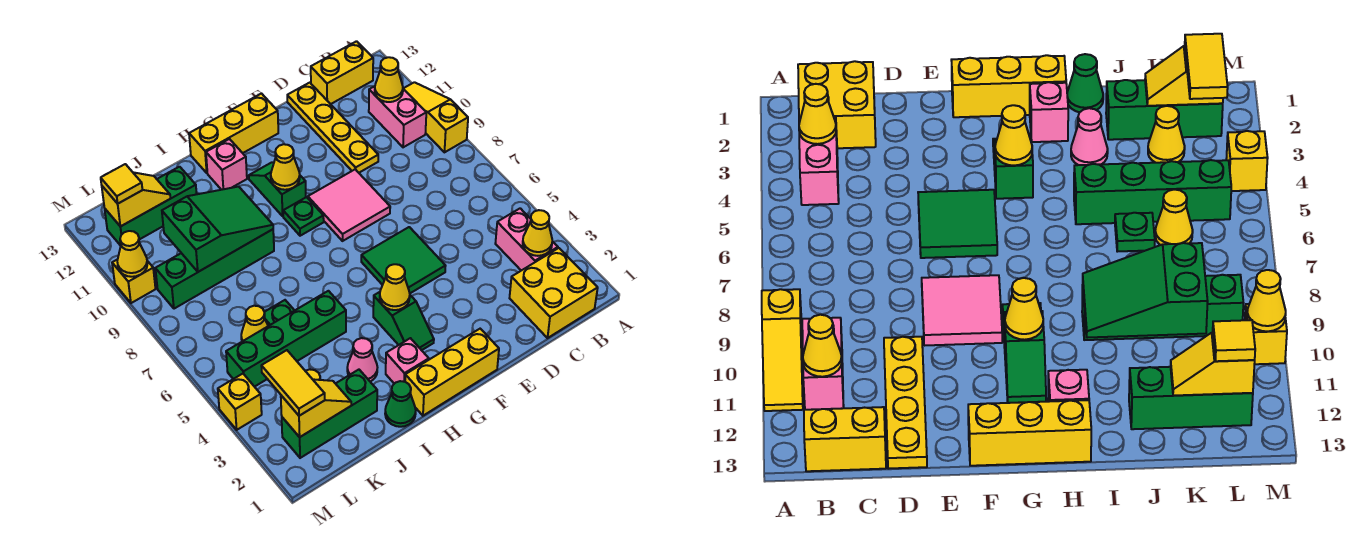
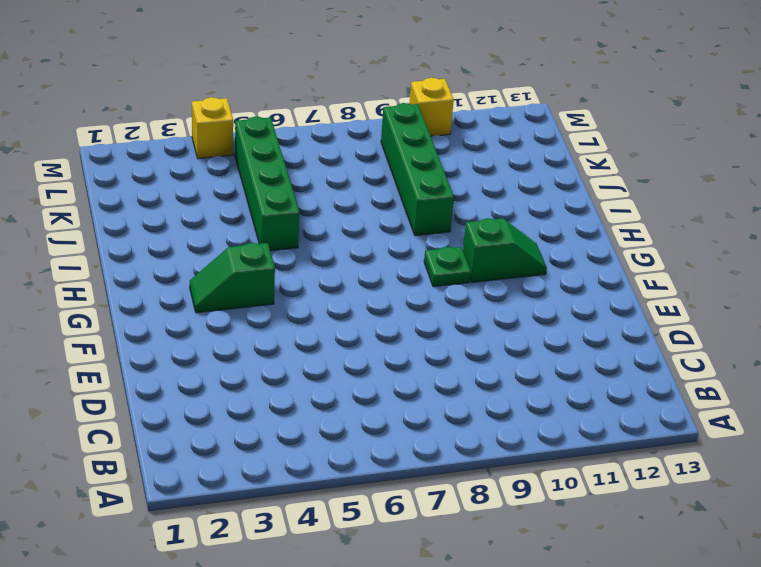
none -> yellow slope A9:A11 level 1 top 9
none -> yellow brick B1:C2 level 1
none -> pink brick B3:B4 level 1
none -> pink brick B10:B11 level 1

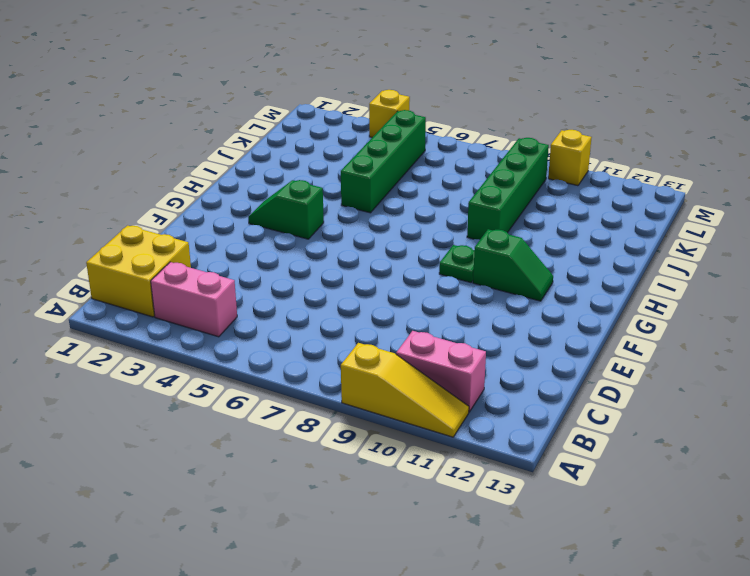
none -> yellow brick B13:C13 level 1
none -> yellow plate D10:D13 level 1
none -> green tile E5:F6 level 1
none -> pink tile E8:F9 level 1

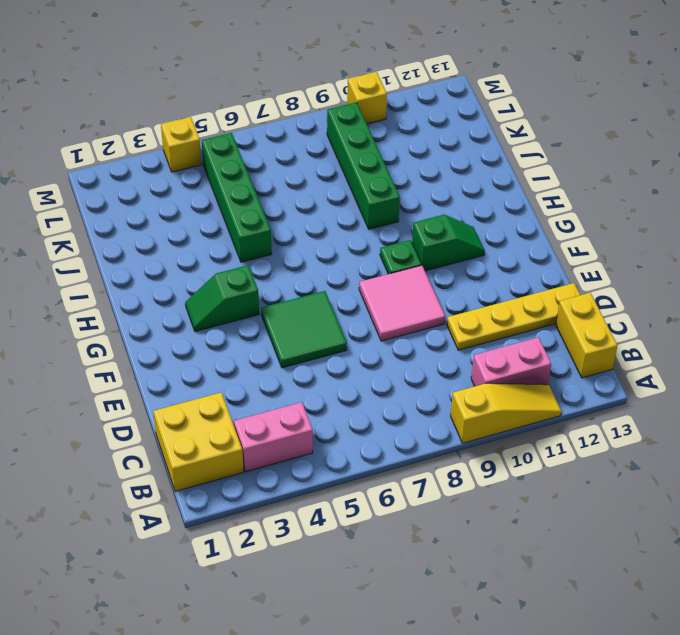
none -> yellow brick F1:H1 level 1
none -> yellow brick F13:H13 level 1
none -> pink brick H2 level 1
none -> pink brick H12 level 1

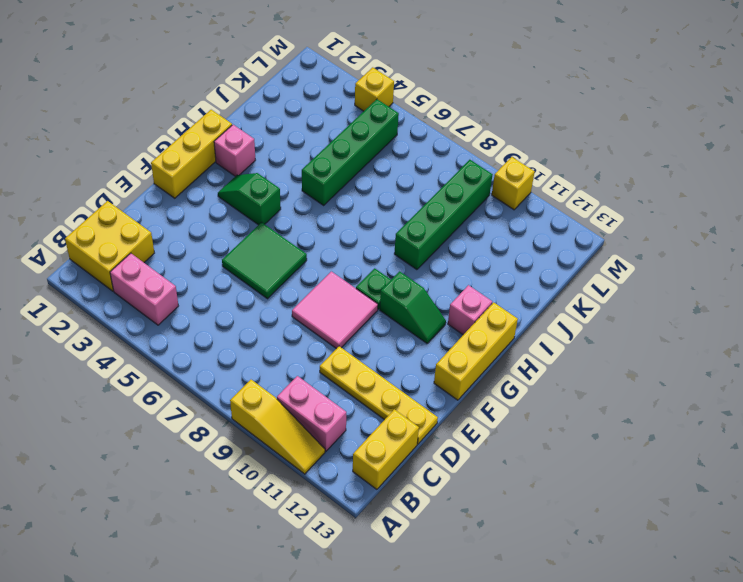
none -> green cone I1 level 1
none -> pink cone I3 level 1
none -> green brick J2:L2 level 1
none -> green plate J6 level 1

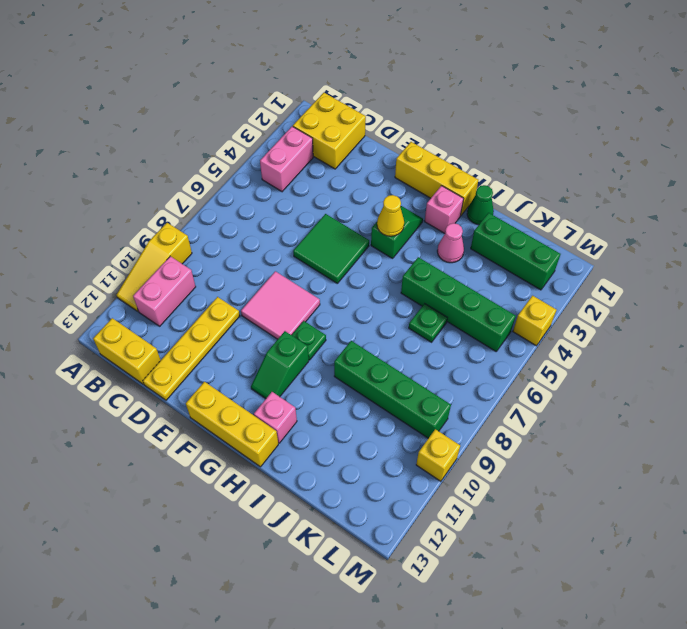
none -> green brick J12:L12 level 1
none -> yellow cone K3 level 1
none -> yellow cone K6 level 1
none -> yellow cone B3 level 2

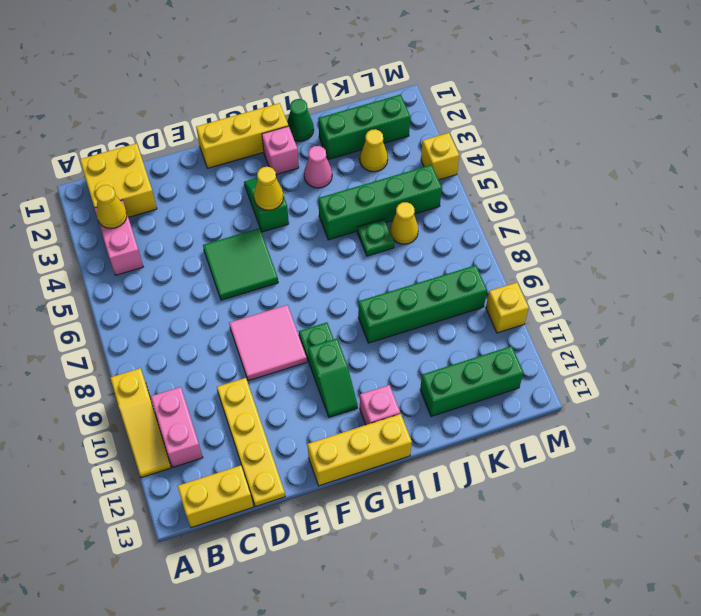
none -> yellow cone B11 level 2
none -> yellow cone G10 level 2
none -> green slope I9:K10 level 2 top K
none -> yellow slope K2:L2 level 2 top L

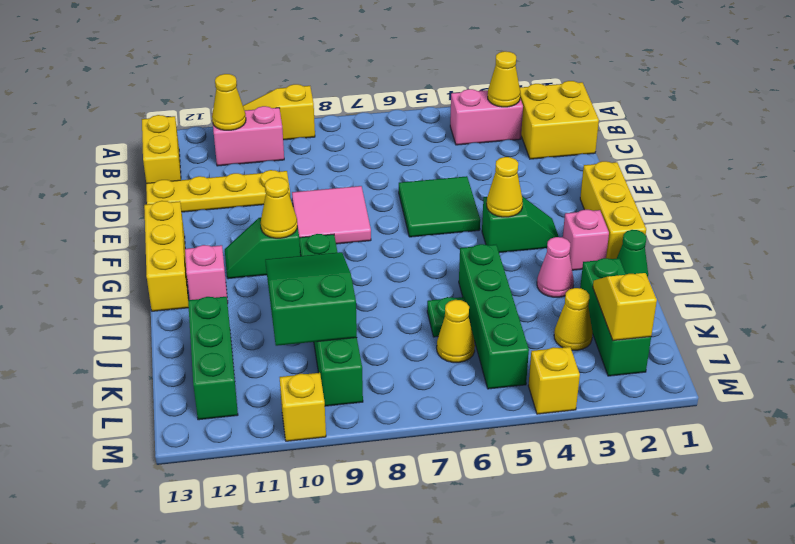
none -> yellow slope K12:L12 level 2 top L
none -> yellow cone M10 level 2
none -> yellow tile L2:L3 level 3
none -> yellow tile L12 level 3

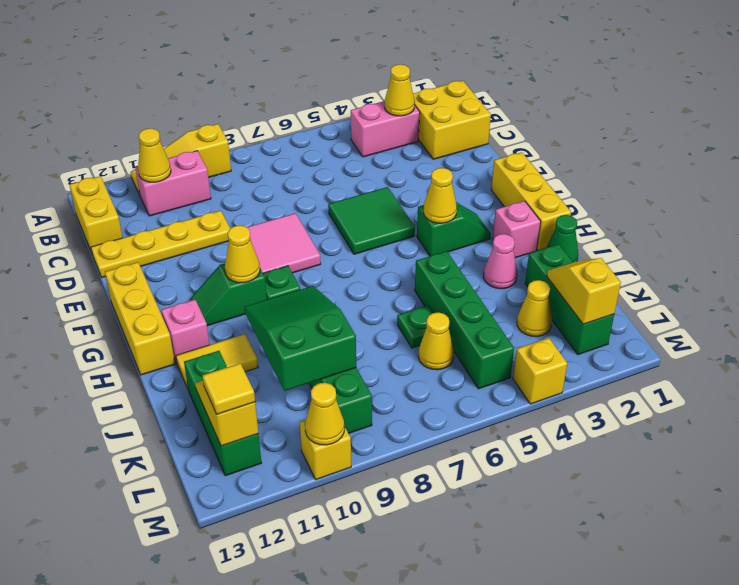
yellow tile I11:I12 level 1 -> yellow tile L2:L3 level 3

